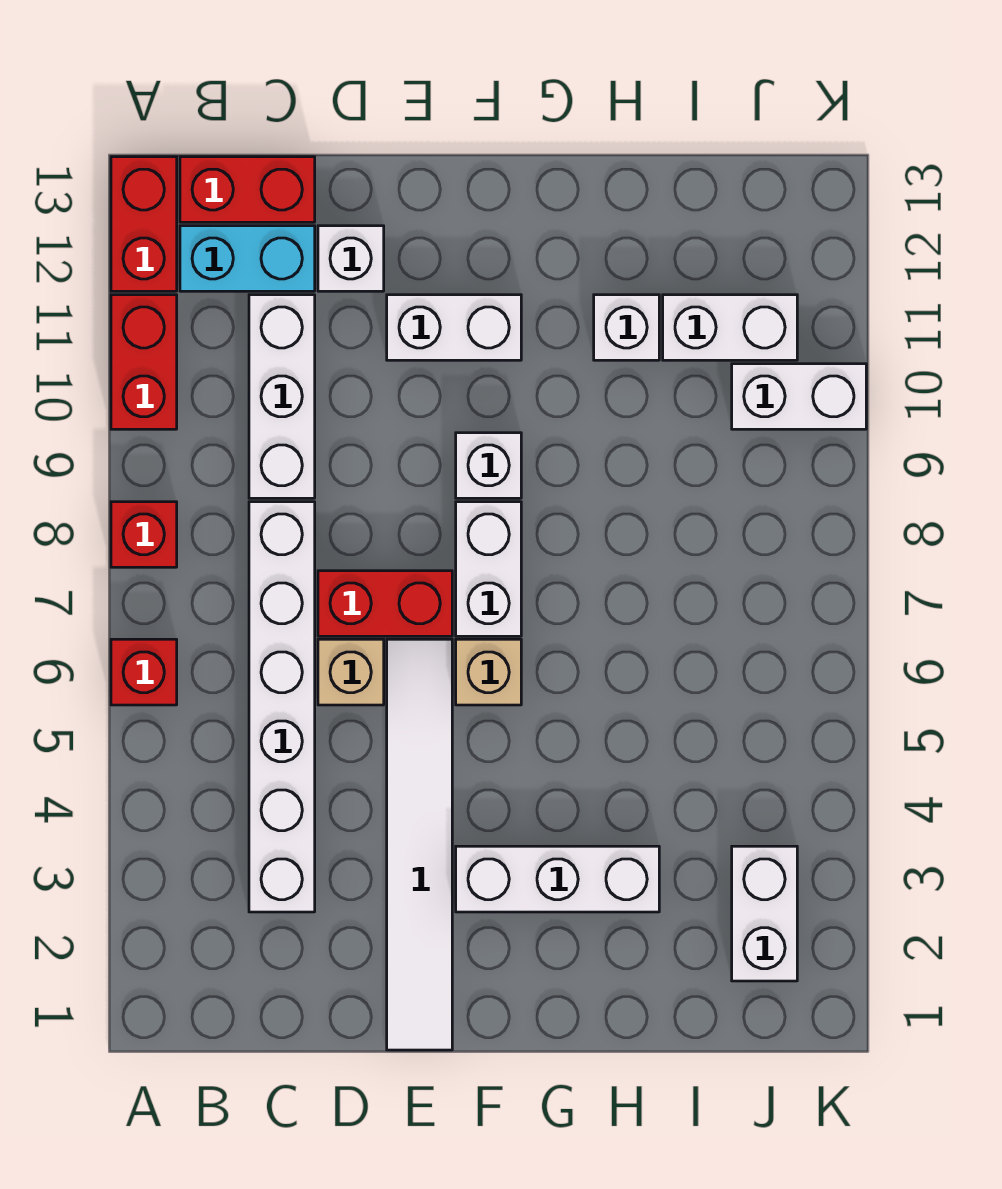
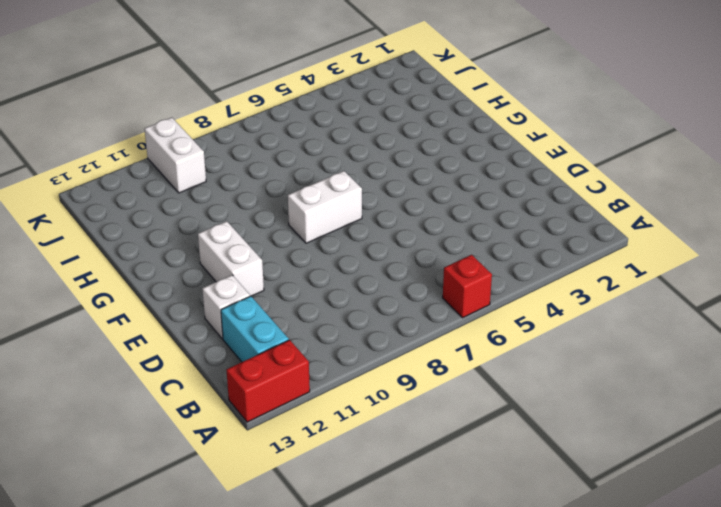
none -> red brick A8 level 1
none -> red brick A10:A11 level 1
none -> red brick B13:C13 level 1

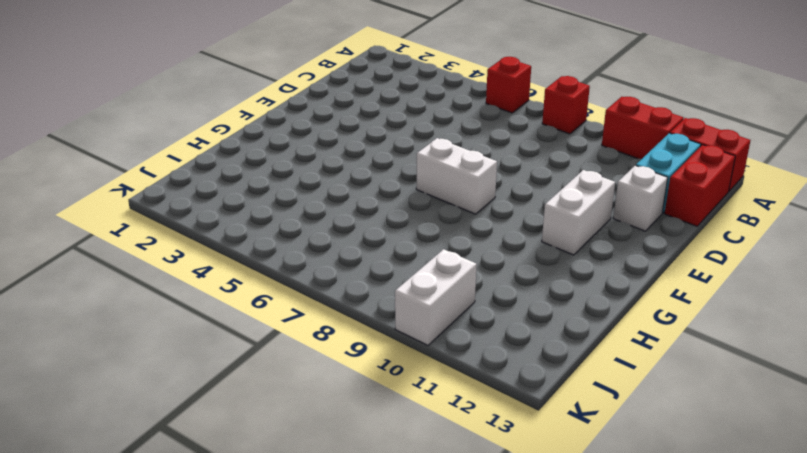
none -> white brick C3:C8 level 1
none -> white brick C9:C11 level 1
none -> tan brick D6 level 1

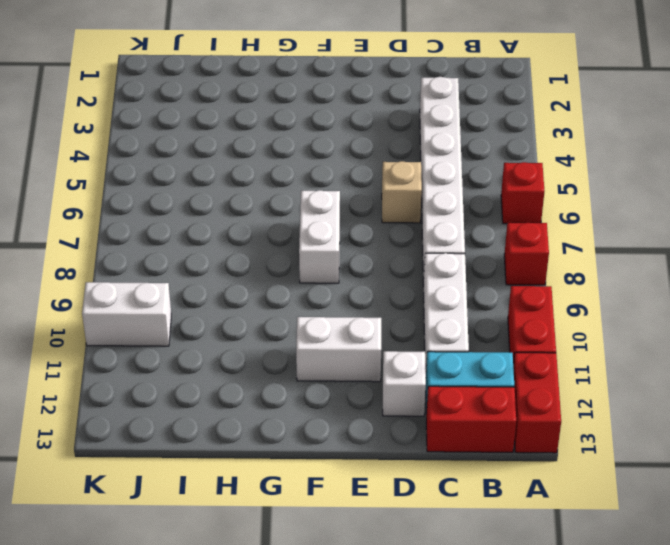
none -> red brick D7:E7 level 1
none -> white tile E1:E6 level 1
none -> white brick F3:H3 level 1

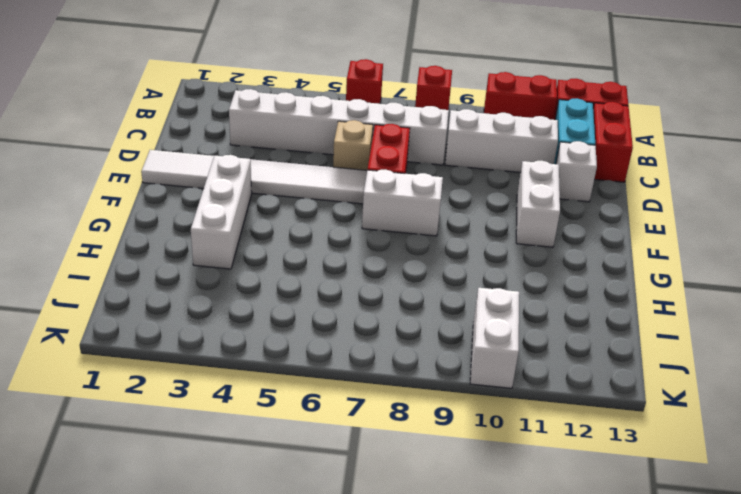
none -> tan brick F6 level 1
none -> white brick F9 level 1
none -> white brick H11 level 1

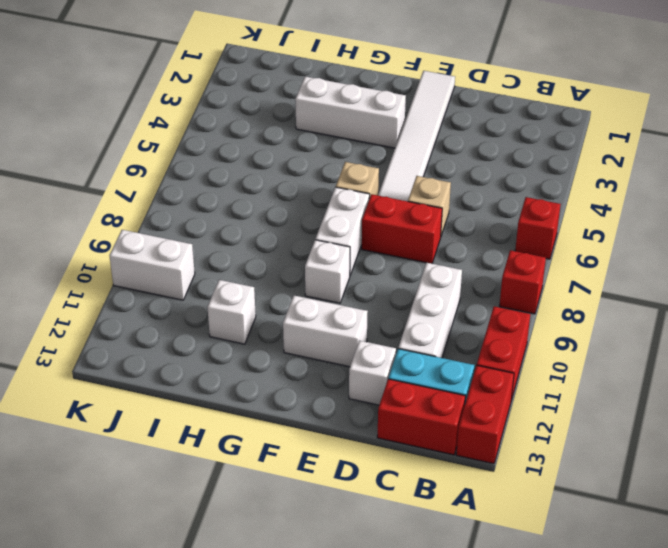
none -> white brick C3:C8 level 1
none -> white brick I11:J11 level 1
none -> white brick J2:J3 level 1

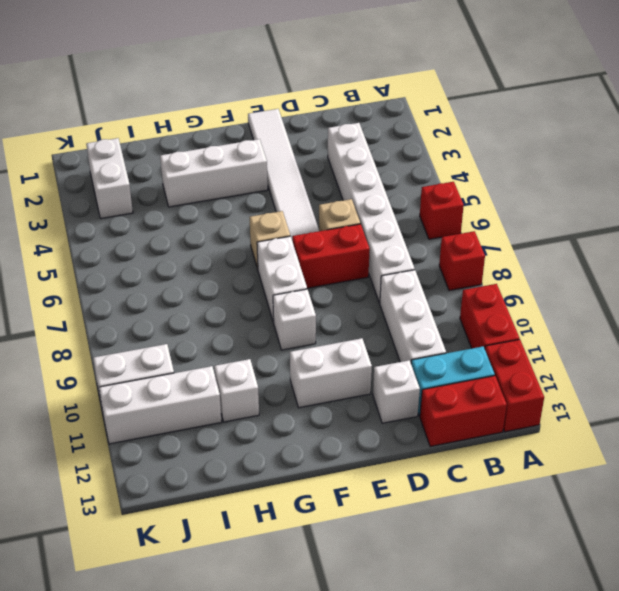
white brick I11:K11 level 1 -> white brick I11:J11 level 1

